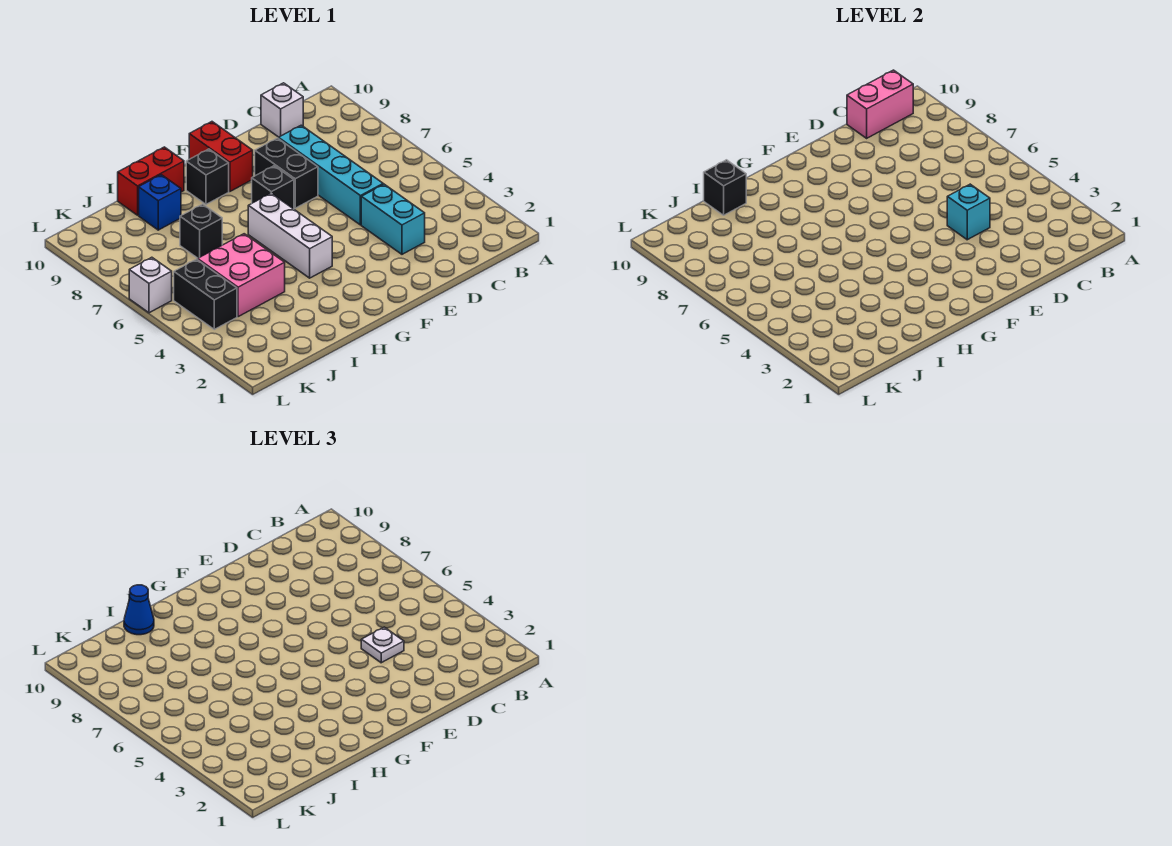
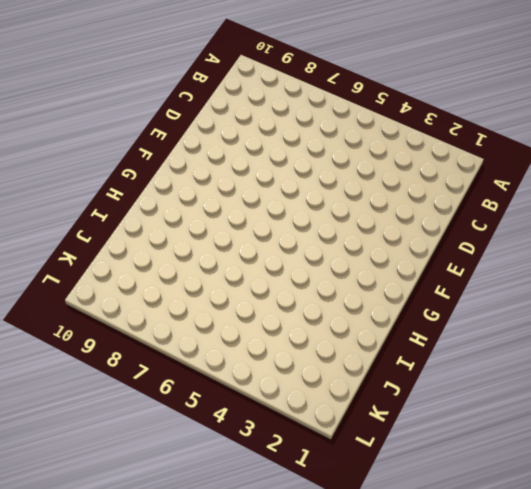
none -> white brick C10 level 1
none -> cyan brick D3:D4 level 1
none -> cyan brick D5:D8 level 1

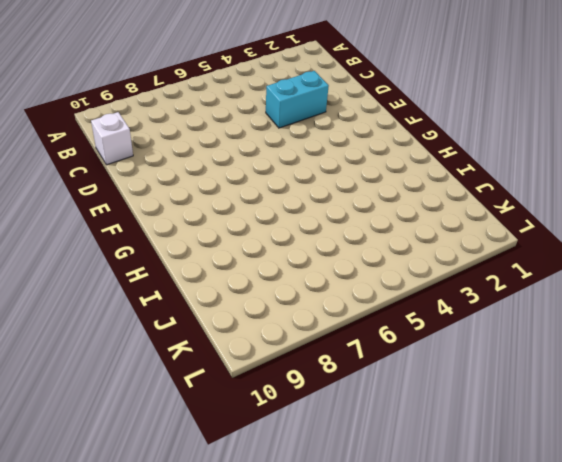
none -> cyan brick D5:D8 level 1
none -> black brick E7:E8 level 1
none -> black brick F7 level 1

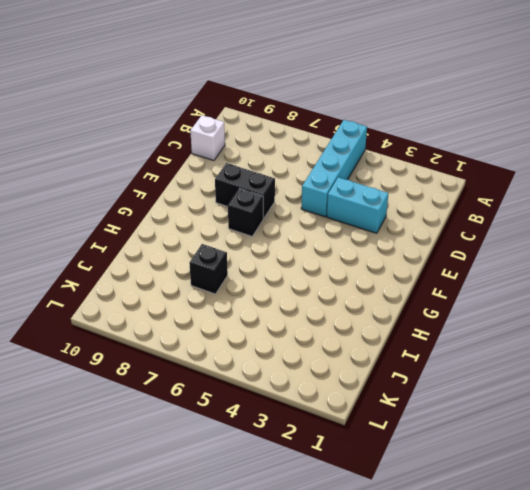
cyan brick A5:D5 level 1 -> cyan brick D5:D8 level 1
none -> red brick F9:F10 level 1
none -> white brick G4:G6 level 1
none -> black brick G9 level 1

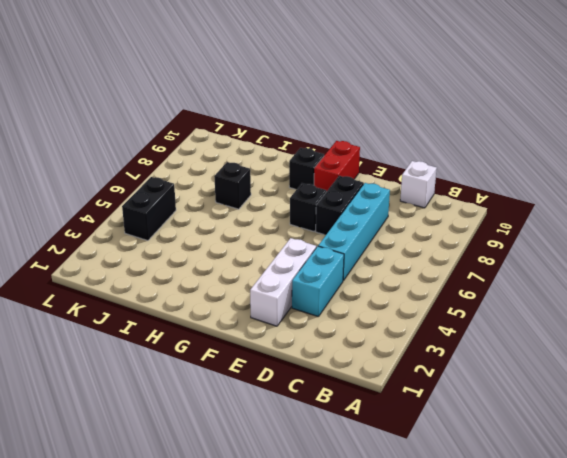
white brick E2:E4 level 1 -> white brick G4:G6 level 1
none -> red brick H10:I10 level 1
none -> pink brick I4:J5 level 1
none -> blue brick I9 level 1

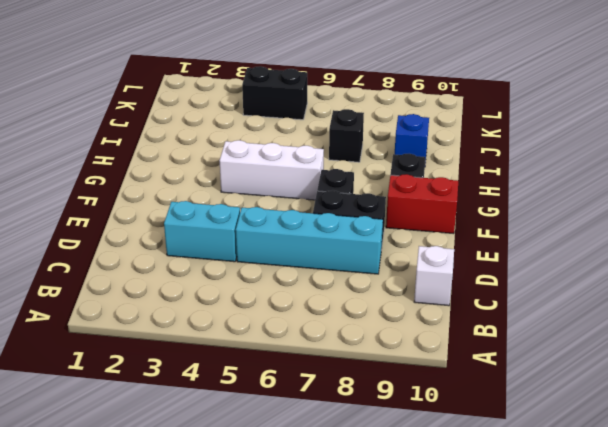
none -> red brick H10:I10 level 1
none -> pink brick I4:J5 level 1
none -> white brick L6 level 1

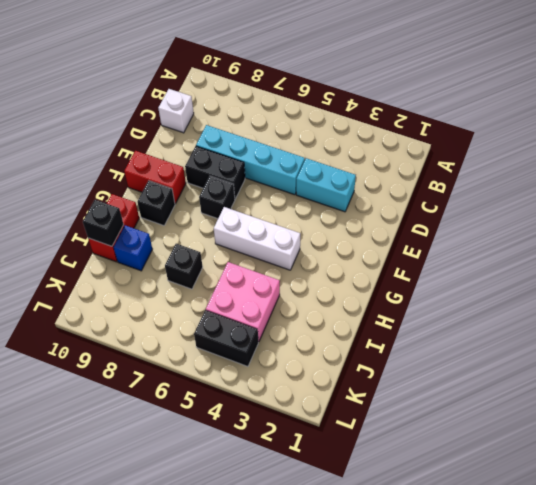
none -> white brick L6 level 1
none -> pink brick B10:C10 level 2
none -> cyan brick D4 level 2

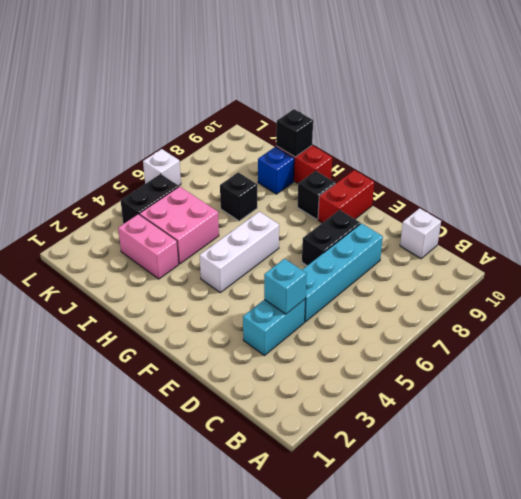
pink brick I3:J3 level 1 -> pink brick B10:C10 level 2
none -> black brick F7 level 1
none -> white plate D4 level 3
none -> blue cone I10 level 3

